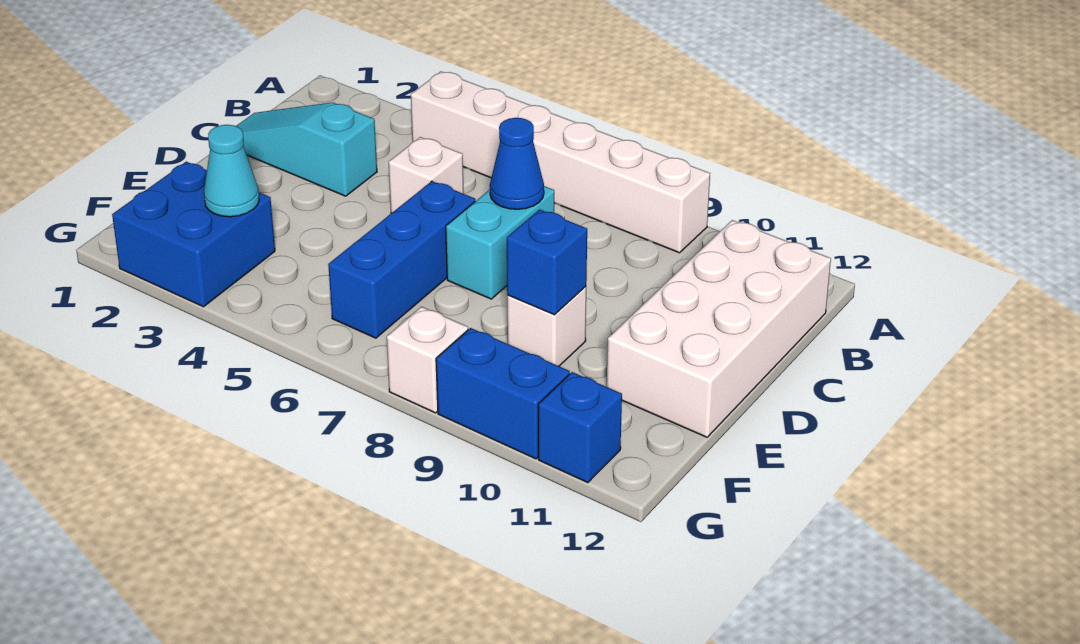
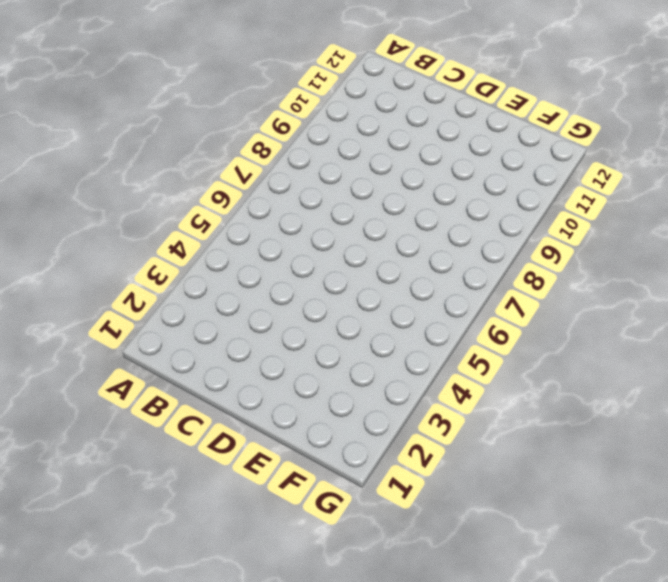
none -> white brick A4:A9 level 1
none -> white brick B11:E12 level 1
none -> cyan slope C1:C3 level 1 top 3

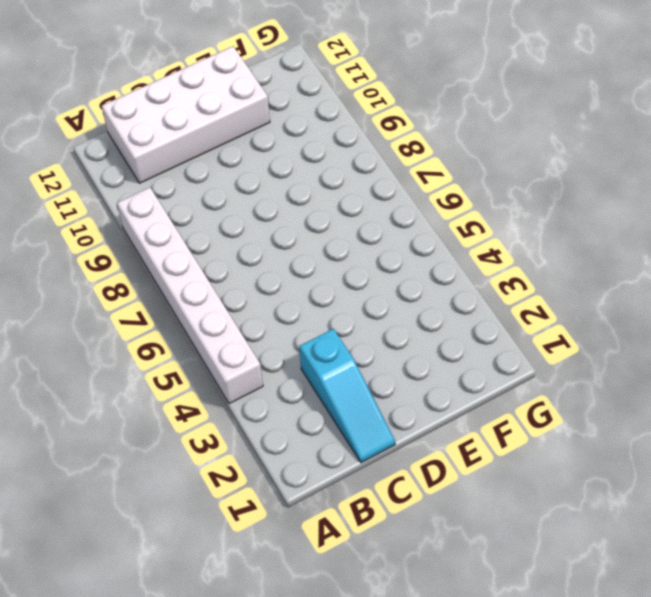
none -> white brick C5 level 1
none -> cyan brick C7:D7 level 1
none -> blue brick D6:F6 level 1

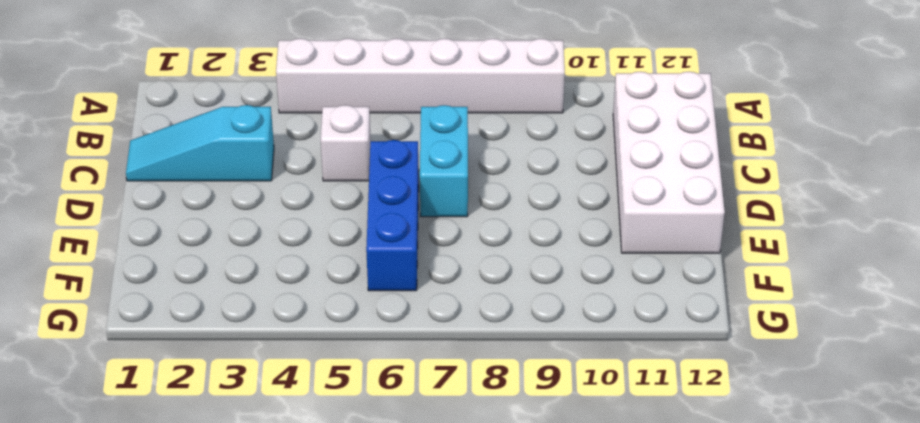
none -> white brick E9 level 1
none -> blue brick F2:G3 level 1
none -> white brick G8 level 1

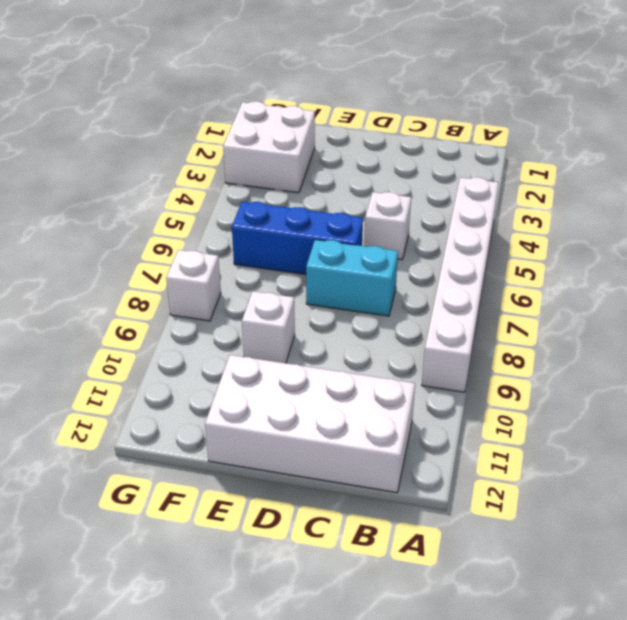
white brick F2:G3 level 1 -> blue brick F2:G3 level 1
none -> cyan slope C1:C3 level 1 top 3
none -> blue brick G9:G10 level 1
none -> blue brick G11 level 1

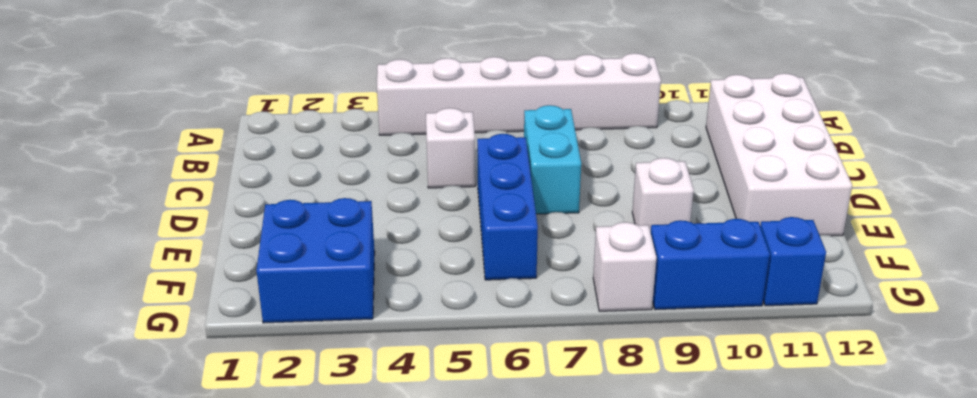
none -> cyan slope C1:C3 level 1 top 3
none -> blue cone C7 level 2
none -> blue brick E9 level 2

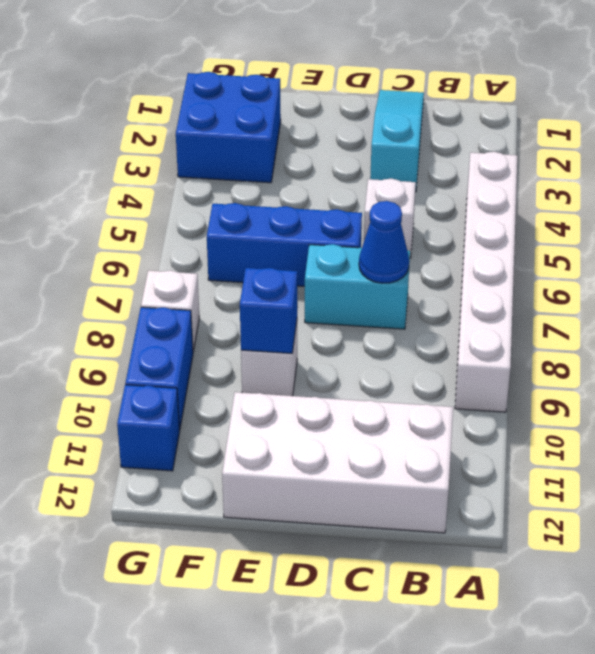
none -> cyan cone F3 level 2

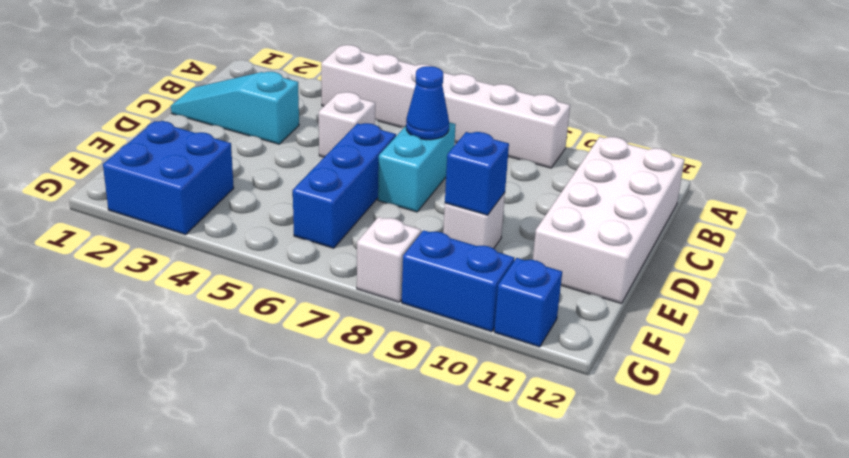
none -> cyan cone F3 level 2

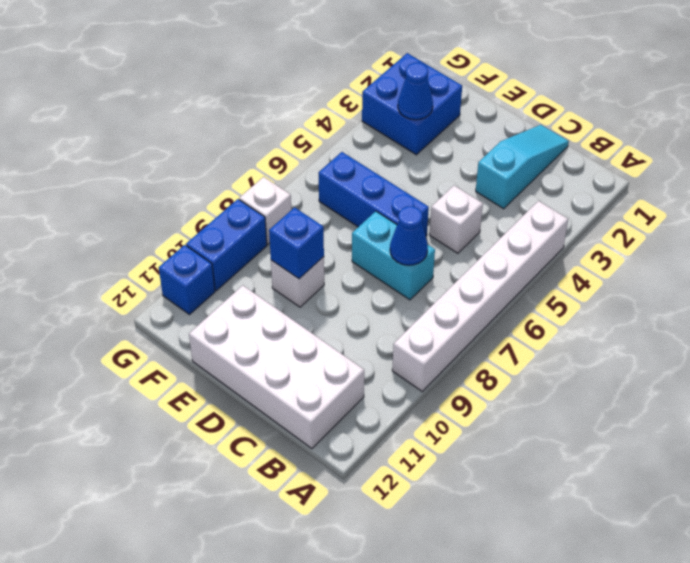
blue cone F3 level 2 -> cyan cone F3 level 2

